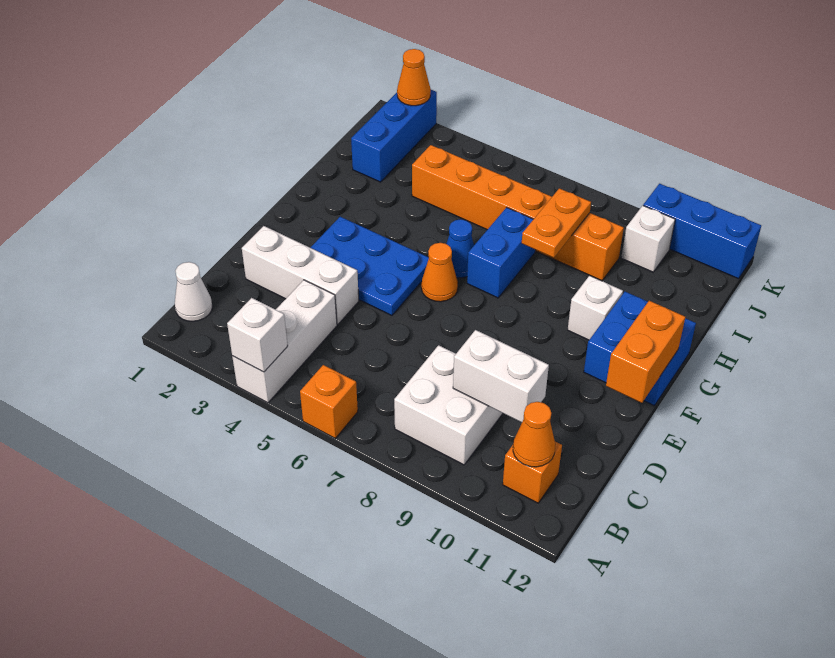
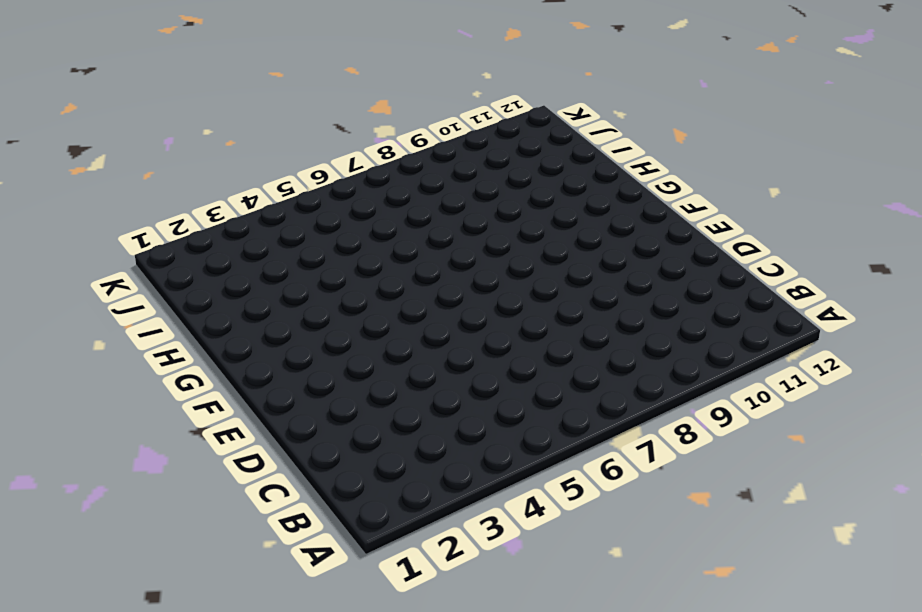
none -> white brick A4:C4 level 1
none -> orange brick A6 level 1
none -> white cone B1 level 1

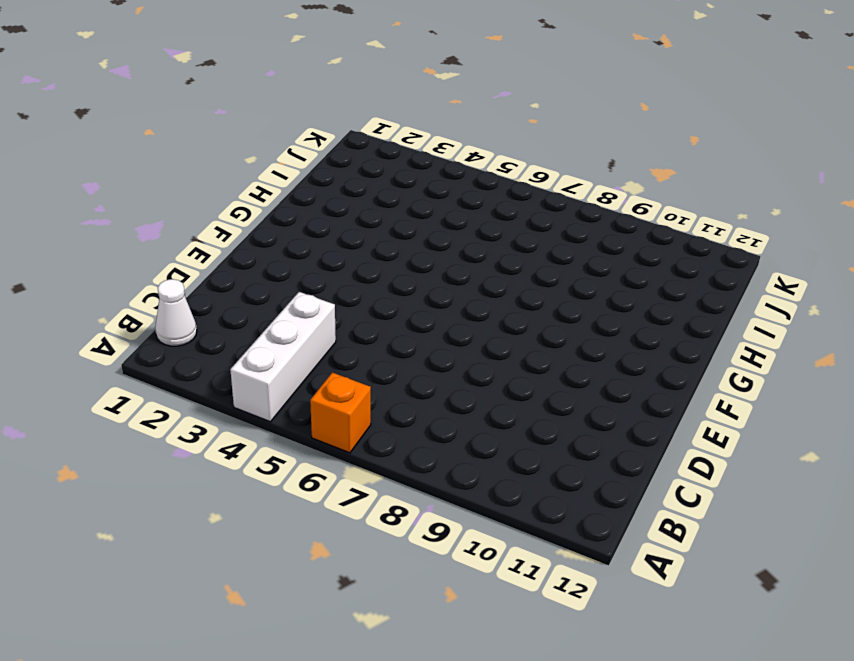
none -> white brick B8:C9 level 1
none -> orange brick B11 level 1
none -> white brick D2:D4 level 1

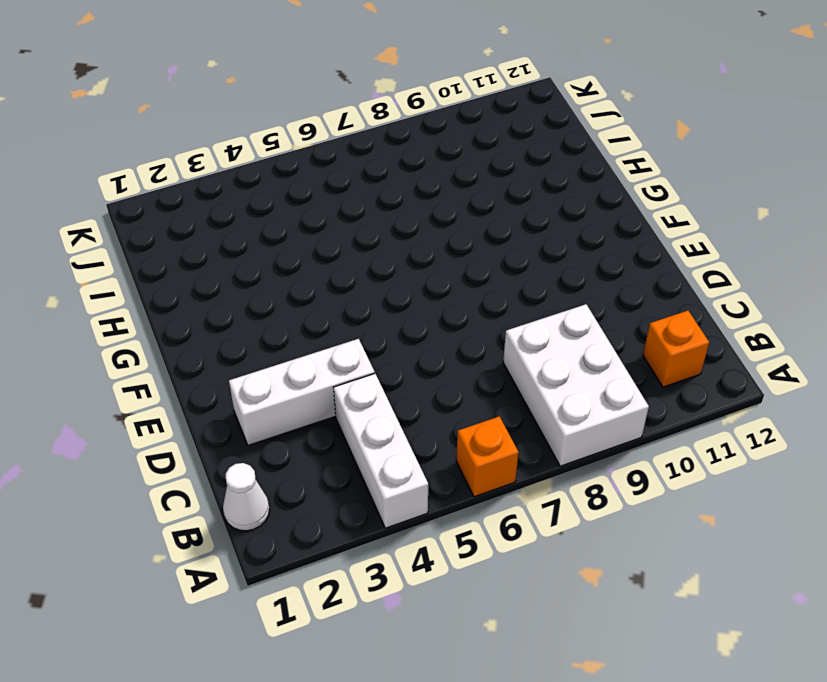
white brick A8:C9 level 1 -> white brick B8:C9 level 1
none -> blue plate E3:F5 level 1
none -> orange cone F6 level 1
none -> blue brick F11:G12 level 1

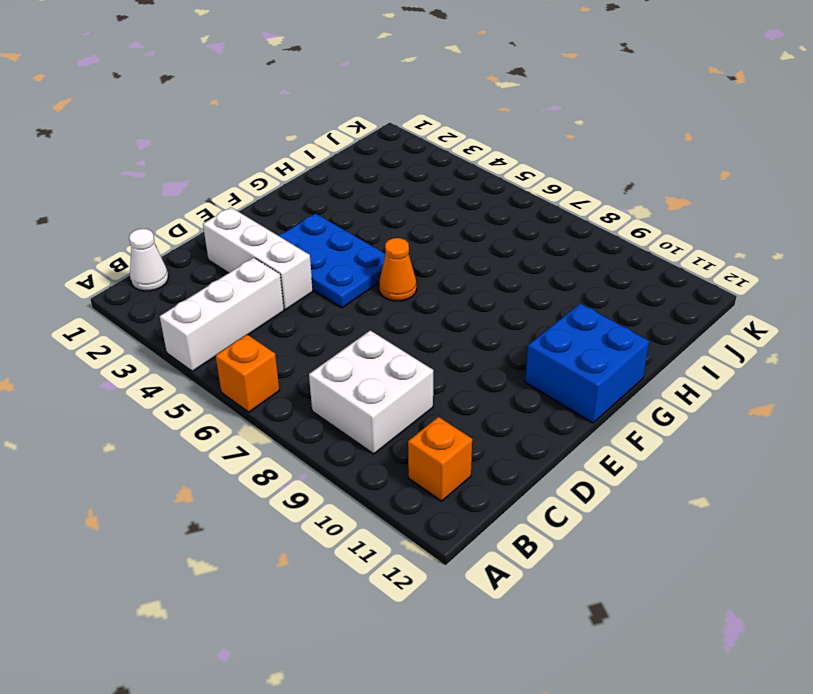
none -> blue cone G6 level 1
none -> blue brick G7:H7 level 1
none -> white brick G10 level 1

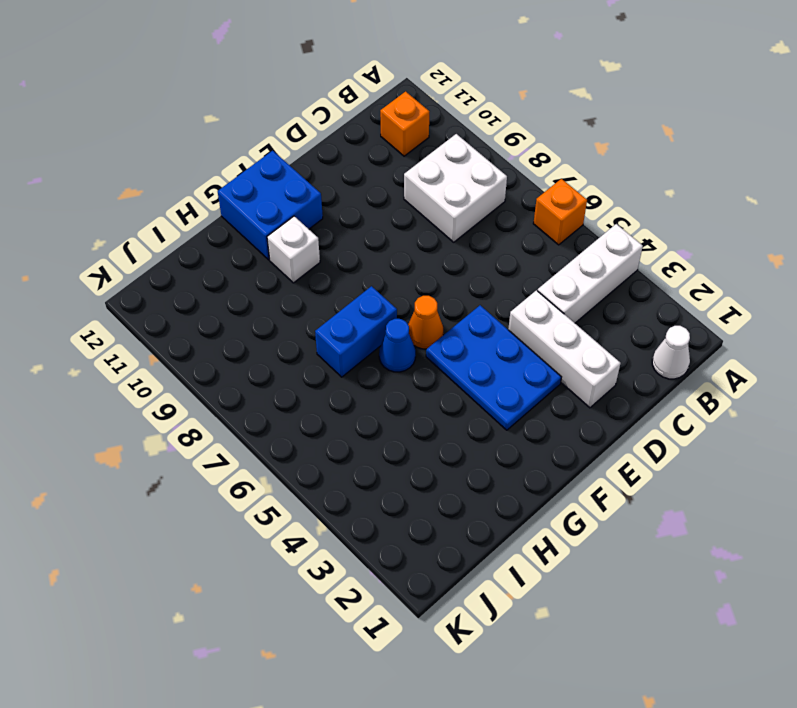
none -> blue brick I2:K2 level 1
none -> orange brick I4:I9 level 1
none -> white brick J10 level 1

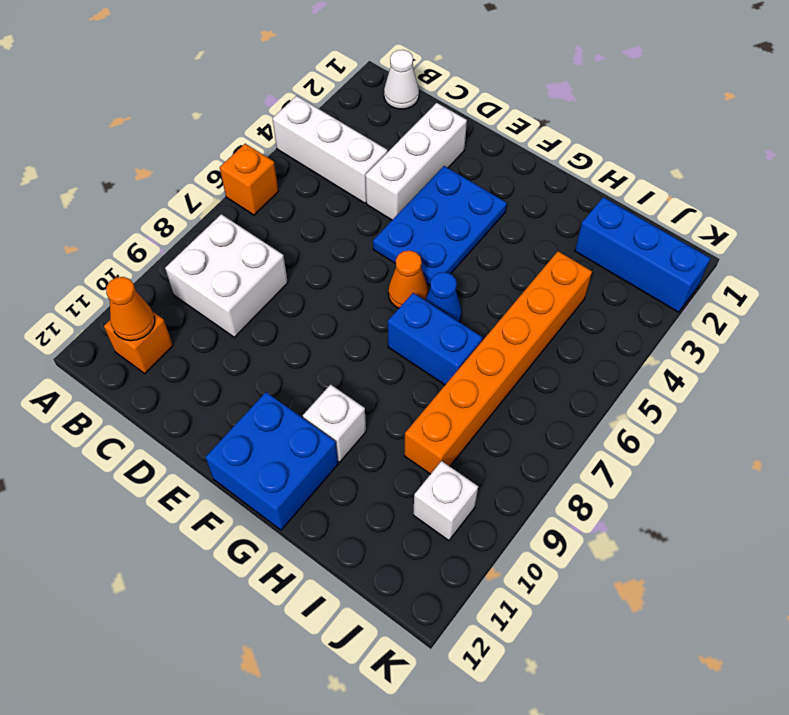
none -> blue brick K10:K12 level 1
none -> white brick A4 level 2
none -> white brick C9:C10 level 2

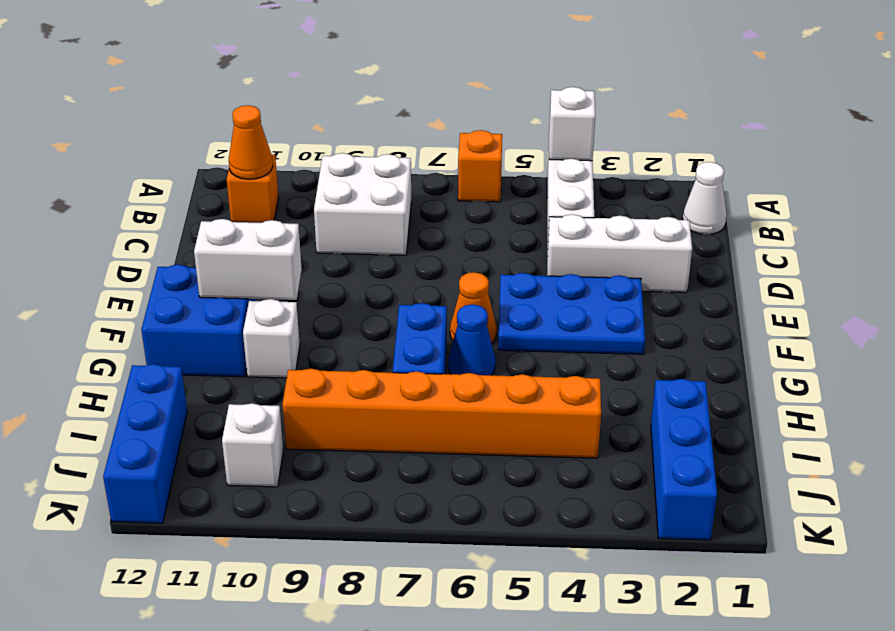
white brick F10:F11 level 2 -> white brick C9:C10 level 2
blue brick I12:K12 level 1 -> blue brick K10:K12 level 1
none -> orange brick E12:F12 level 2
none -> orange plate H8:I8 level 2
none -> orange cone K2 level 2

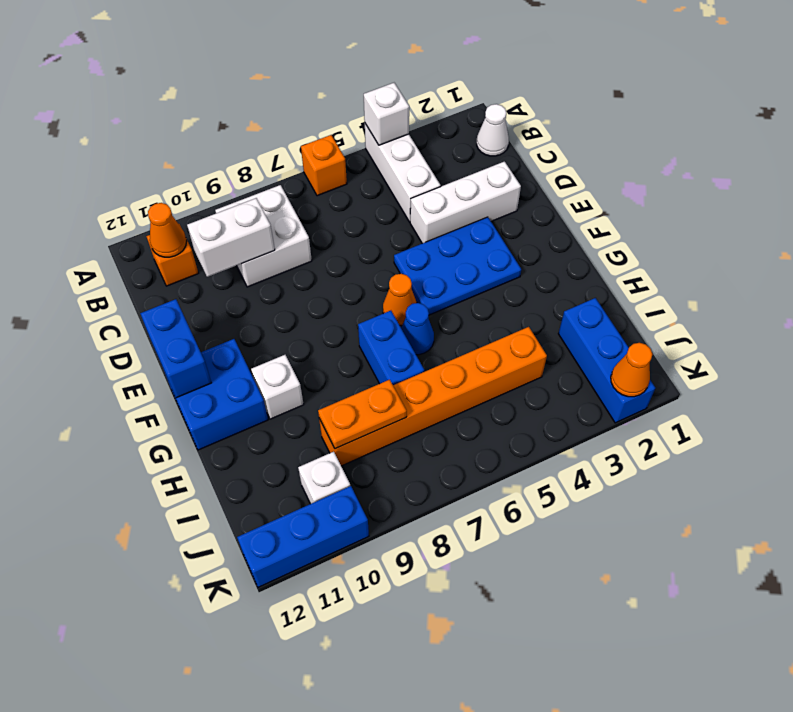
blue brick E12:F12 level 2 -> orange brick E12:F12 level 2
orange plate I8:I9 level 2 -> orange plate H8:I8 level 2

